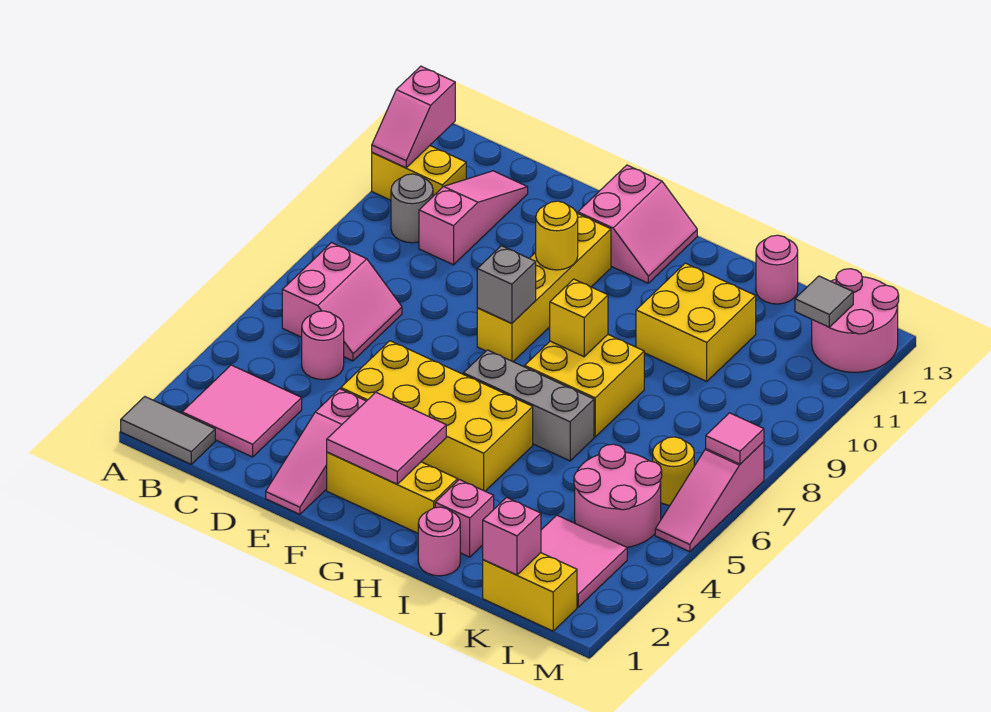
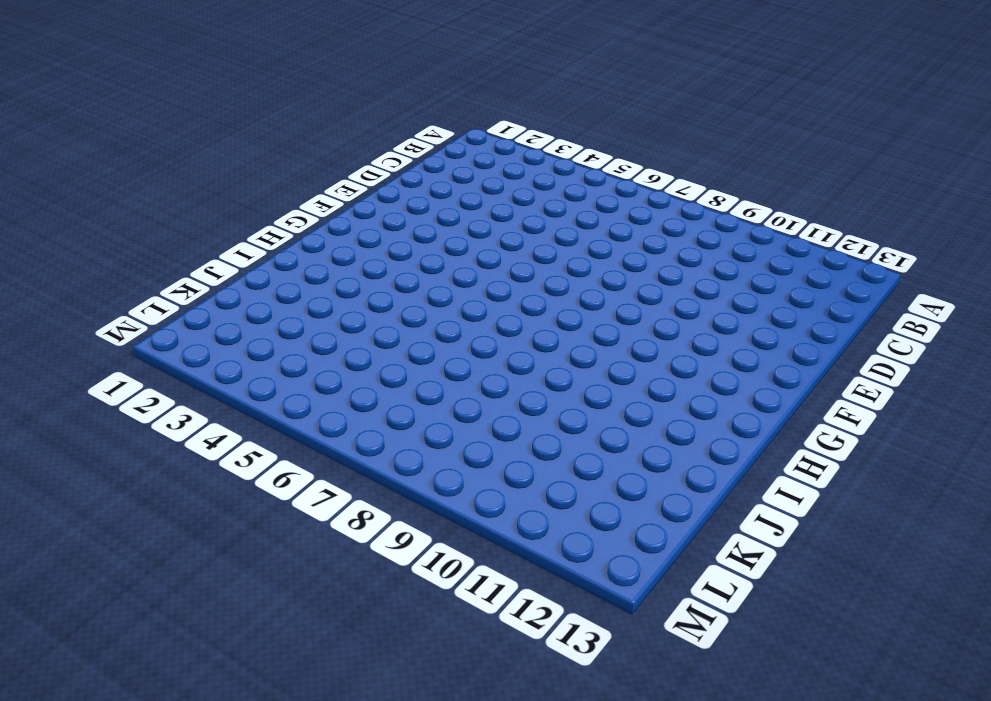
none -> grey tile A1:B1 level 1
none -> yellow brick A11:B11 level 1
none -> pink tile B2:C3 level 1
none -> pink slope B6:C7 level 1 top B

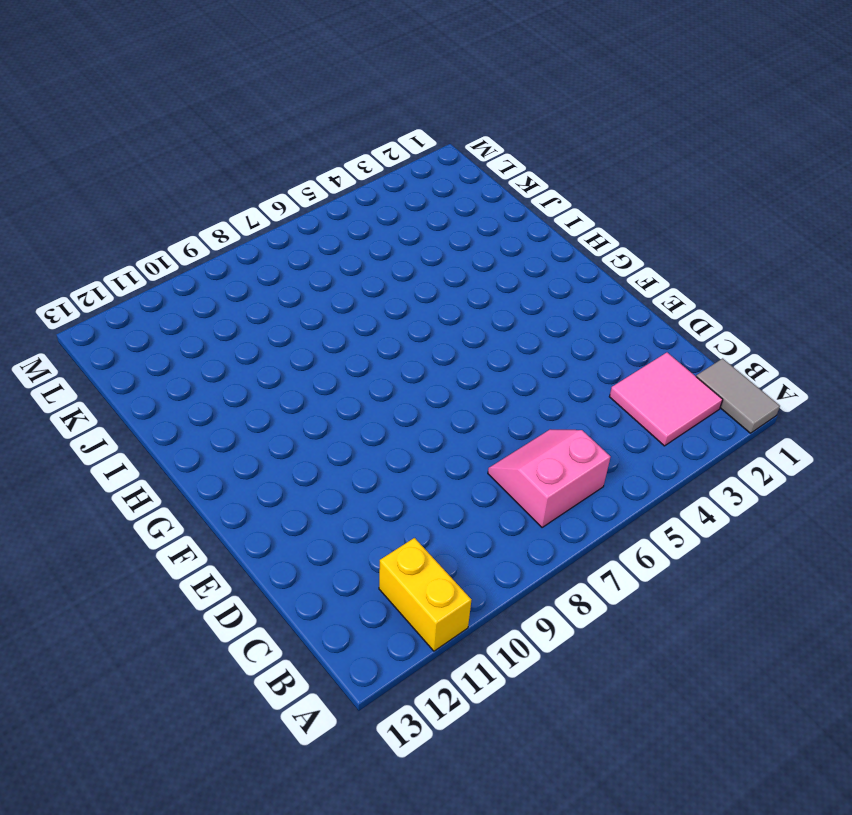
none -> grey round brick B10 level 1
none -> pink round brick C5 level 1
none -> pink slope C10:C12 level 1 top 10
none -> pink slope E1:E3 level 1 top 3

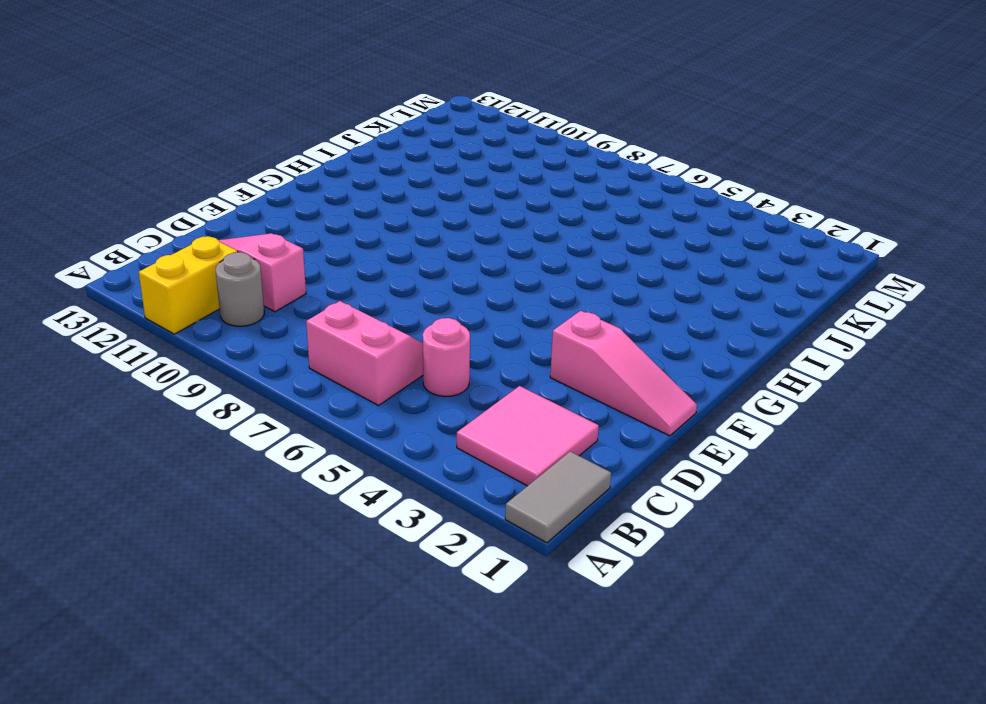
none -> yellow brick E4:H5 level 1
none -> yellow brick F2:H2 level 1
none -> yellow brick F8:F11 level 1
none -> pink slope F12:G13 level 1 top F

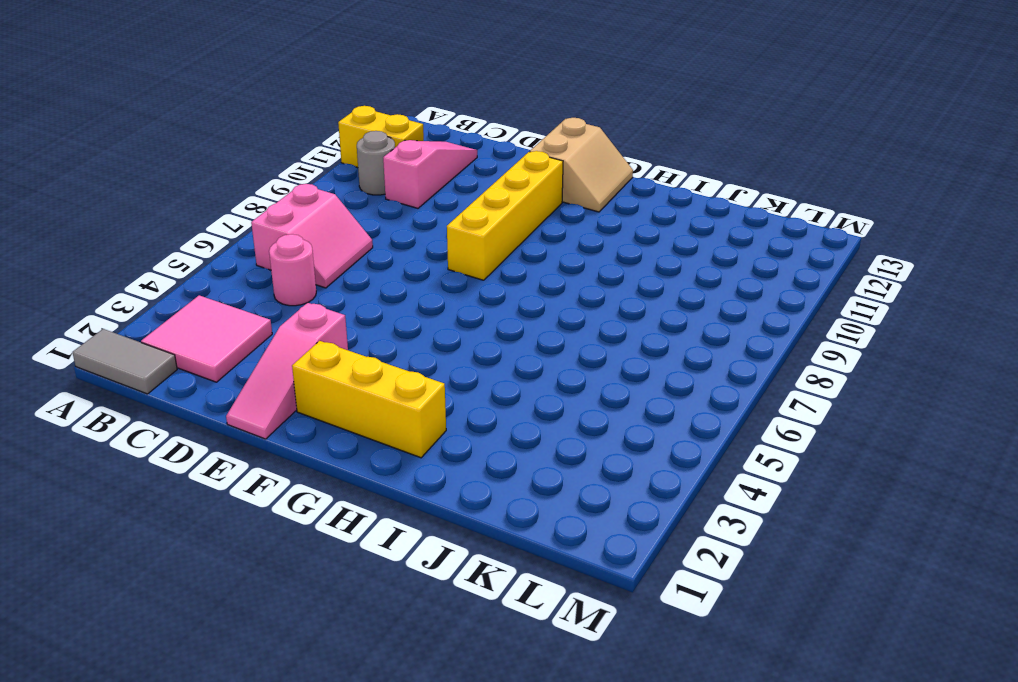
tan slope F12:G13 level 1 top F -> pink slope F12:G13 level 1 top F
none -> yellow brick E4:H5 level 1
none -> grey brick G6:I6 level 1
none -> yellow brick H7:I8 level 1
none -> pink round brick I1 level 1

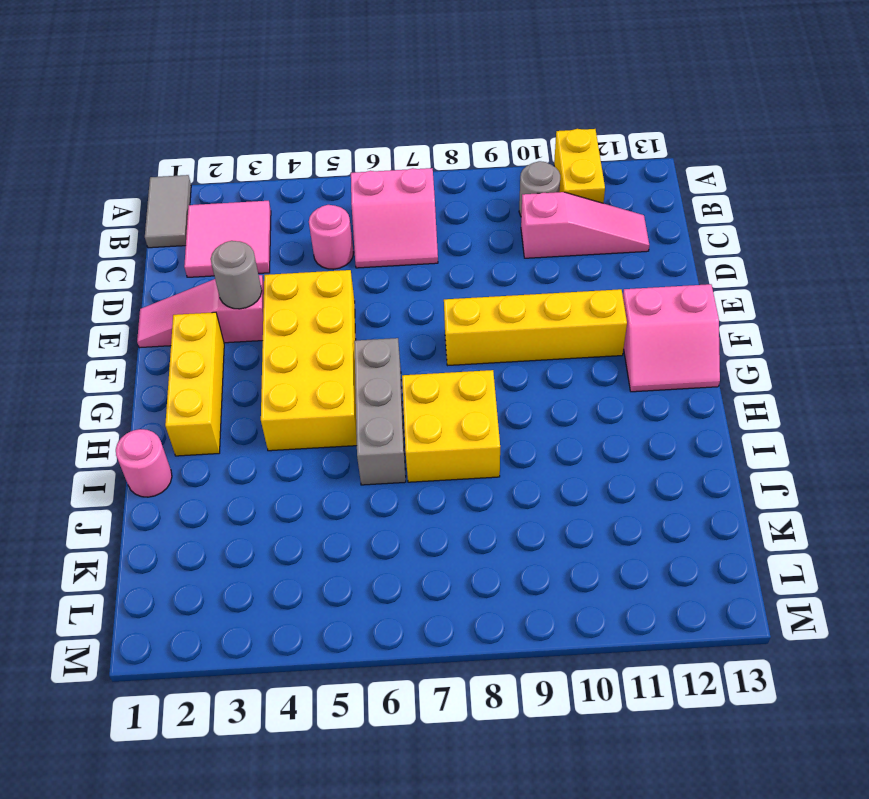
grey round brick E3 level 2 -> none
none -> pink brick I2 level 1
none -> yellow brick I10:J11 level 1
none -> pink round brick J13 level 1
none -> yellow brick K1:L1 level 1

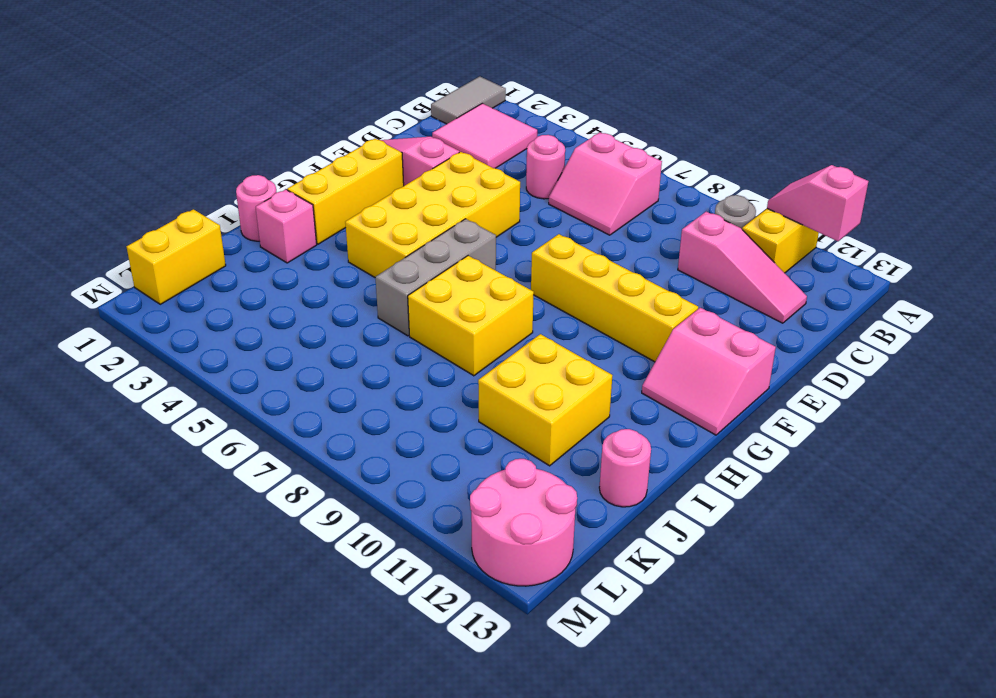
none -> pink tile K2:L3 level 1
none -> pink round brick K4:L5 level 1
none -> yellow round brick L6 level 1
none -> pink slope M5:M7 level 1 top 7

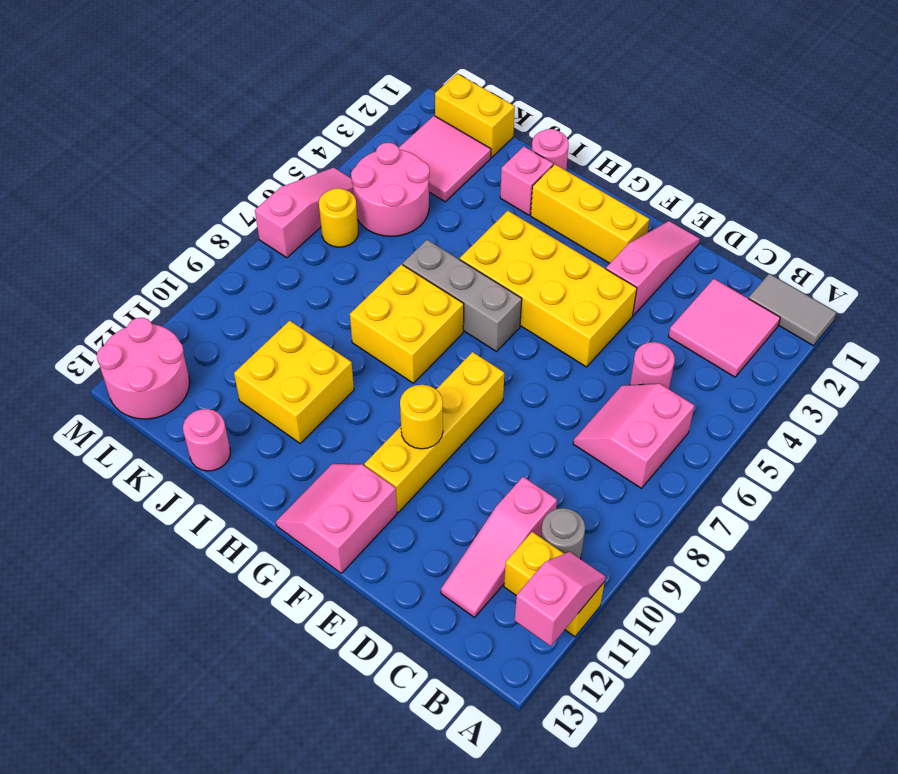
none -> pink tile F2:G3 level 2
none -> grey brick F8 level 2
none -> yellow brick H8 level 2
none -> pink brick K1 level 2

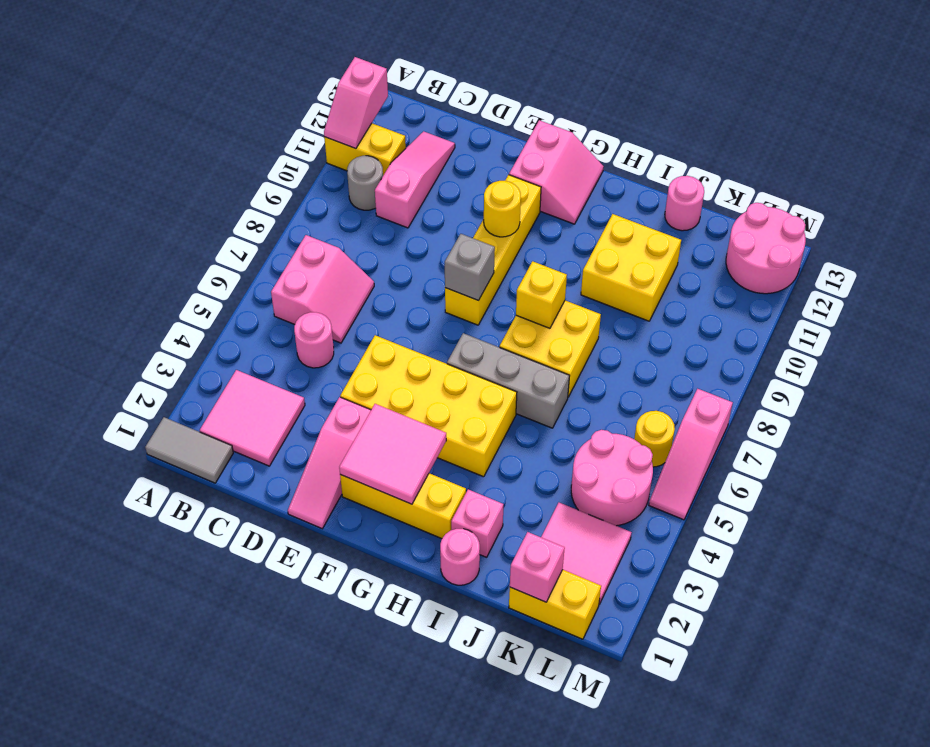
none -> grey tile L12 level 2
none -> pink tile M7 level 2

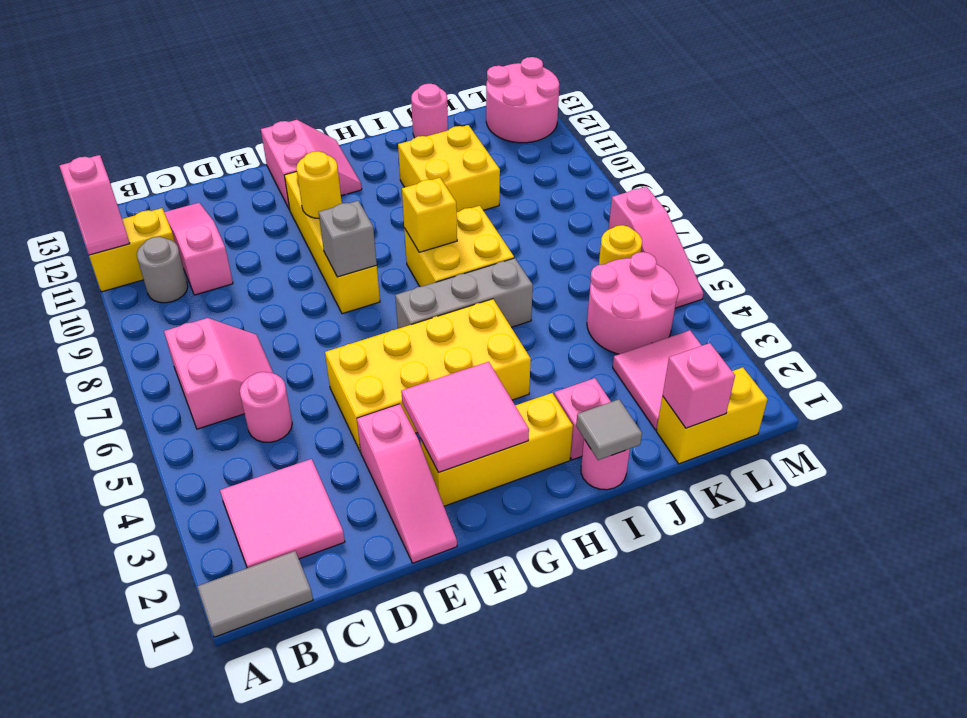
grey tile I1 level 2 -> grey tile L12 level 2
none -> pink tile M7 level 2

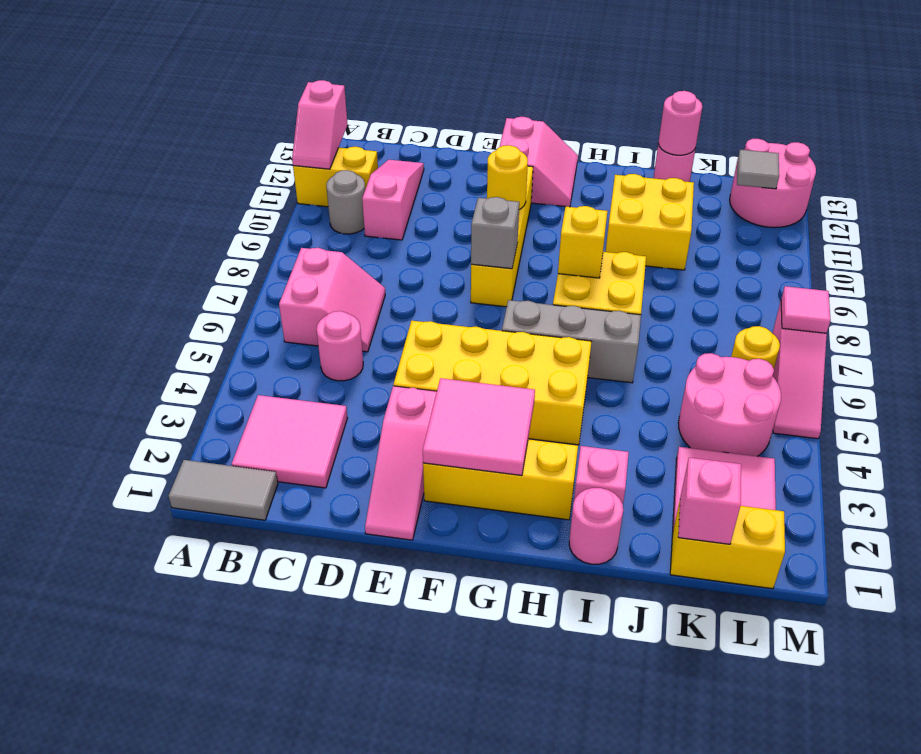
pink round brick J13 level 2 -> none

